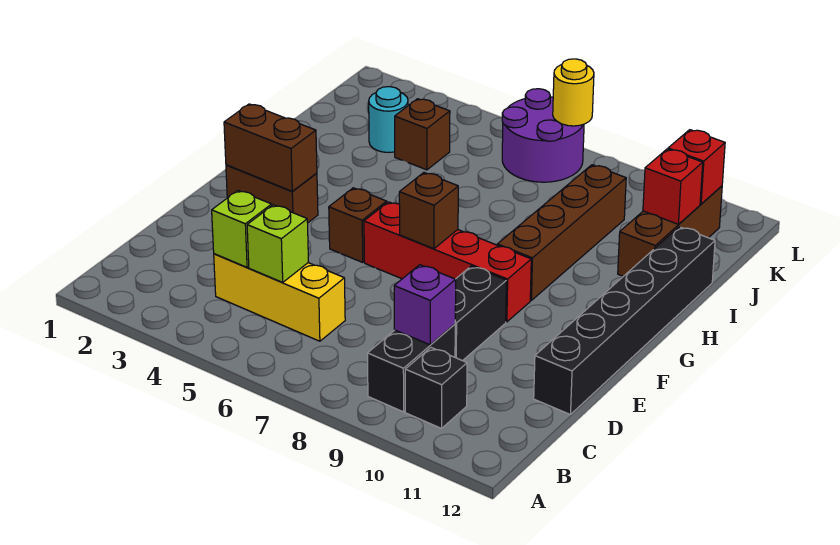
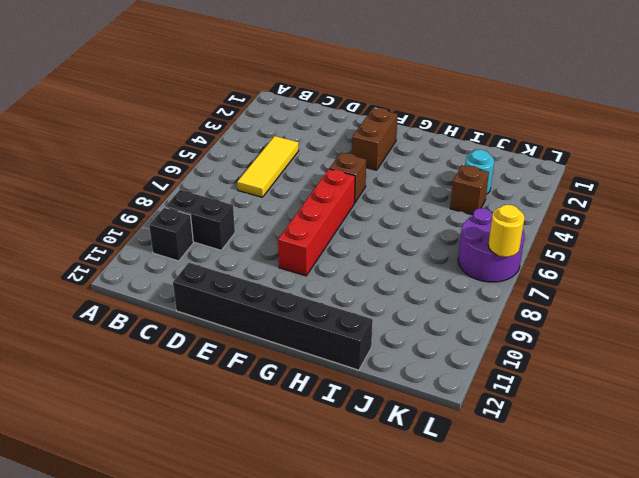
yellow tile C4:C6 level 1 -> yellow brick C4:C6 level 1
none -> black brick D9:E9 level 1
none -> brown brick G9:J9 level 1
none -> brown brick I11:K11 level 1

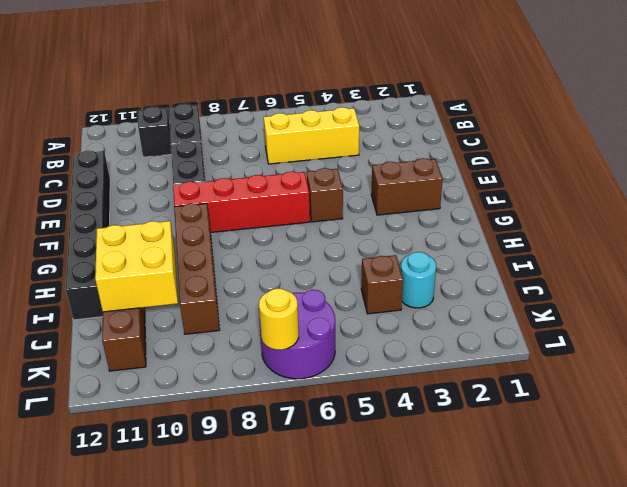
yellow brick I10:J11 level 2 -> red brick J11 level 2
none -> lime brick C4 level 2
none -> lime brick C5 level 2
none -> purple brick C9 level 2

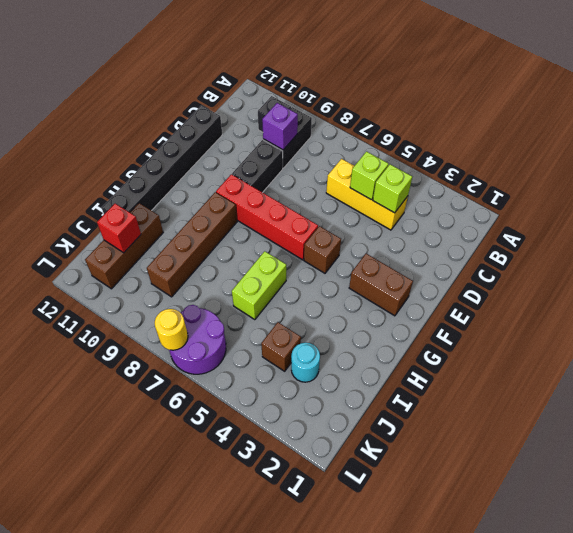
lime brick H6:I6 level 1 -> none
none -> brown brick F2:F3 level 2
none -> brown brick F7 level 2
none -> red brick K11 level 2

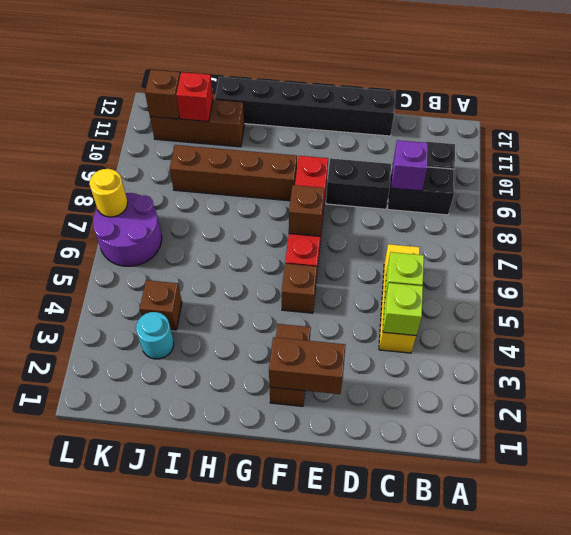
brown brick E2:F2 level 2 -> brown brick F2:F3 level 2
brown brick K11 level 2 -> red brick K11 level 2

